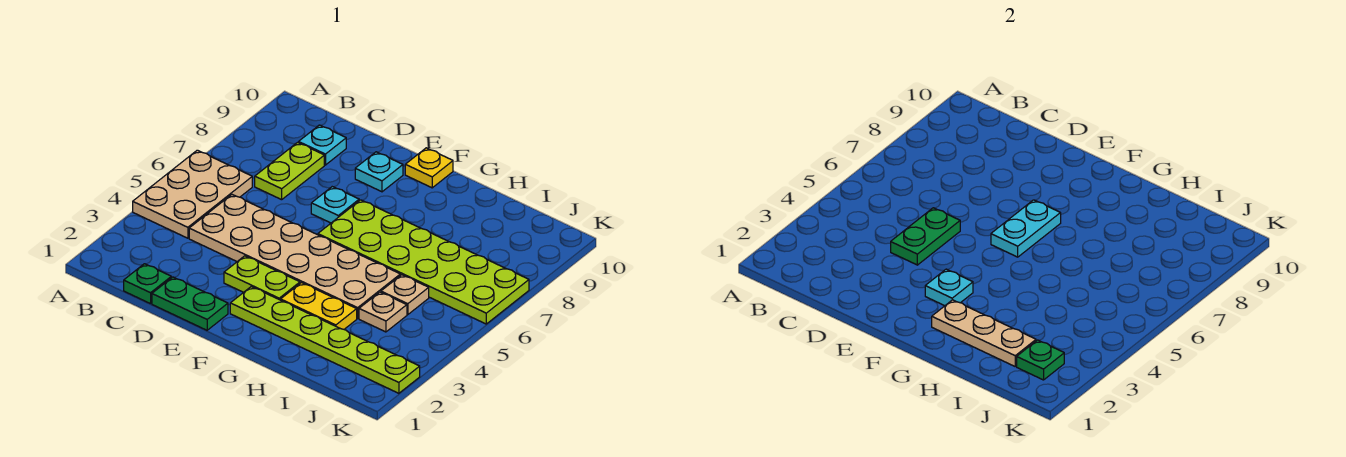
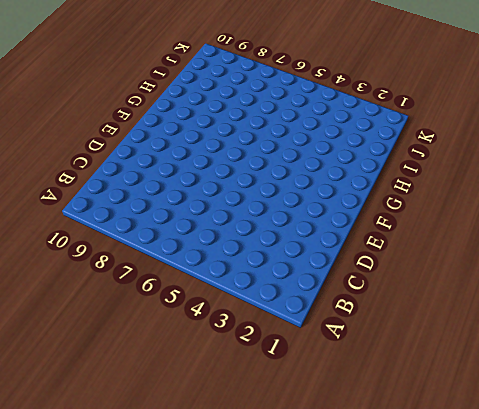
none -> tan plate A4:B6 level 1
none -> green plate C1 level 1
none -> tan plate C4:H5 level 1

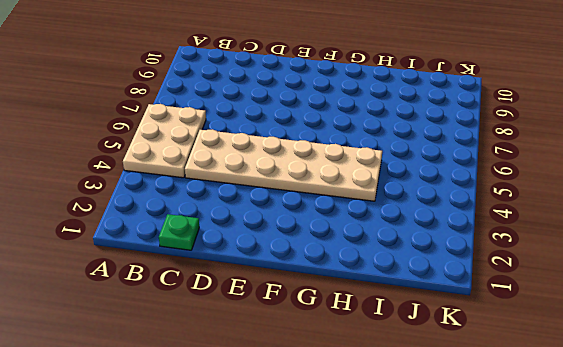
none -> lime plate C7:C8 level 1
none -> cyan plate C9 level 1
none -> green plate D1:E1 level 1

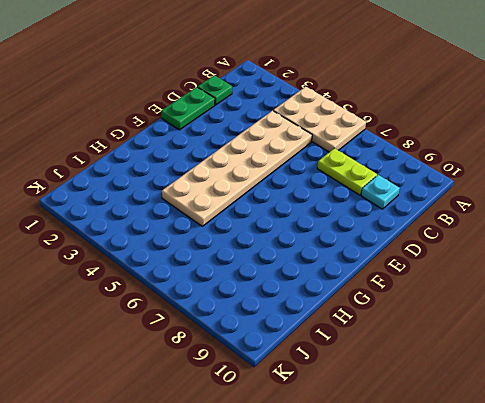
none -> lime plate E3:F3 level 1
none -> cyan plate E7 level 1
none -> cyan plate E9 level 1

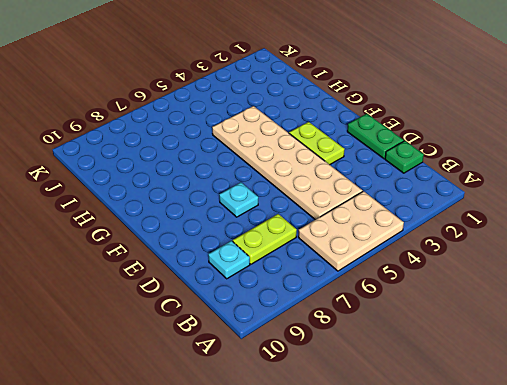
none -> cyan plate E9 level 1
none -> lime plate F2:K2 level 1
none -> lime plate F6:K7 level 1

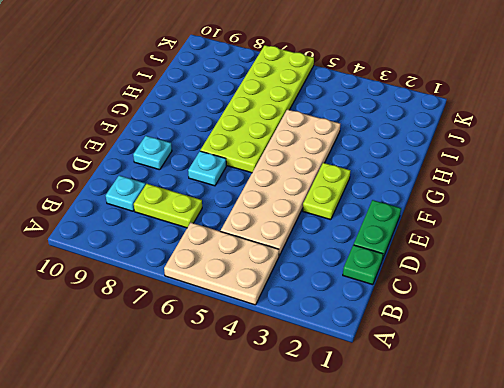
none -> lime plate F2:K2 level 1
none -> yellow plate F10 level 1
none -> yellow plate G3:H3 level 1

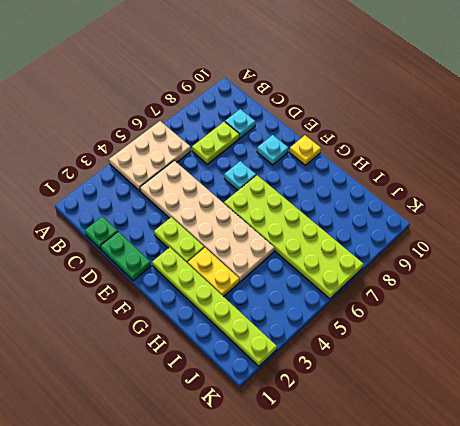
none -> tan plate I4 level 1
none -> tan plate I5 level 1
none -> green plate D4:D5 level 2

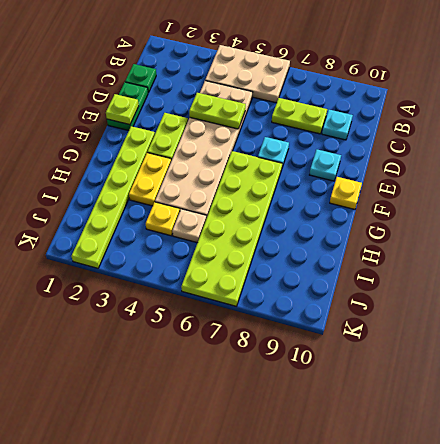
lime plate D4:D5 level 2 -> green plate D4:D5 level 2
lime plate E1 level 2 -> none
yellow plate I4 level 1 -> tan plate I4 level 1
none -> cyan plate F3 level 2
none -> cyan plate F6:F7 level 2
none -> tan plate G2:I2 level 2

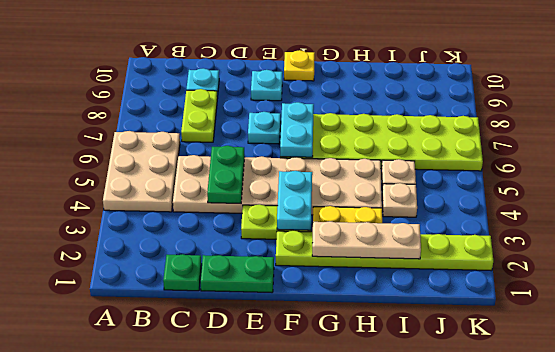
cyan plate F3:F4 level 2 -> cyan plate F3 level 2
none -> green plate J2 level 2

